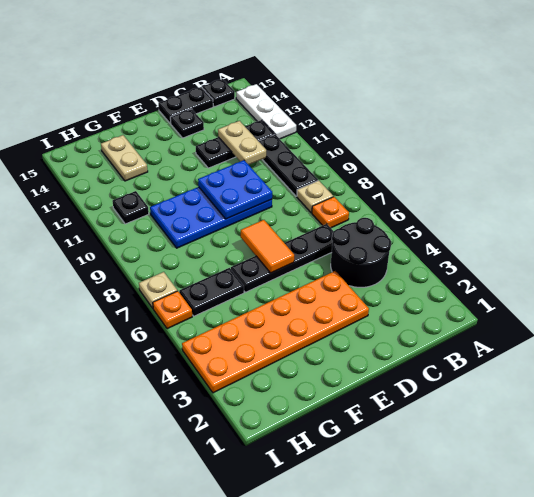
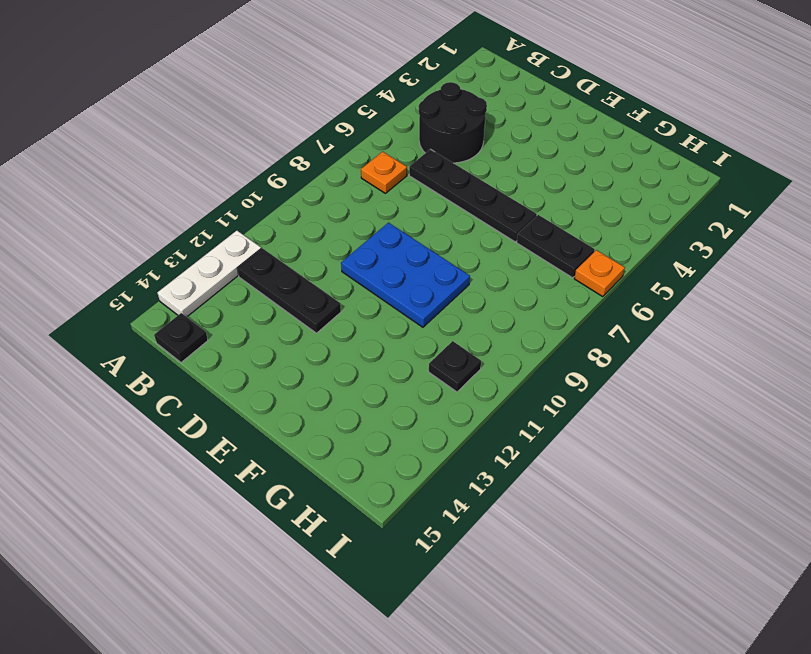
blue plate D9:F10 level 1 -> blue plate D9:G10 level 1
none -> tan plate B8 level 1
none -> black plate B9:B11 level 1
none -> black plate C15:D15 level 1

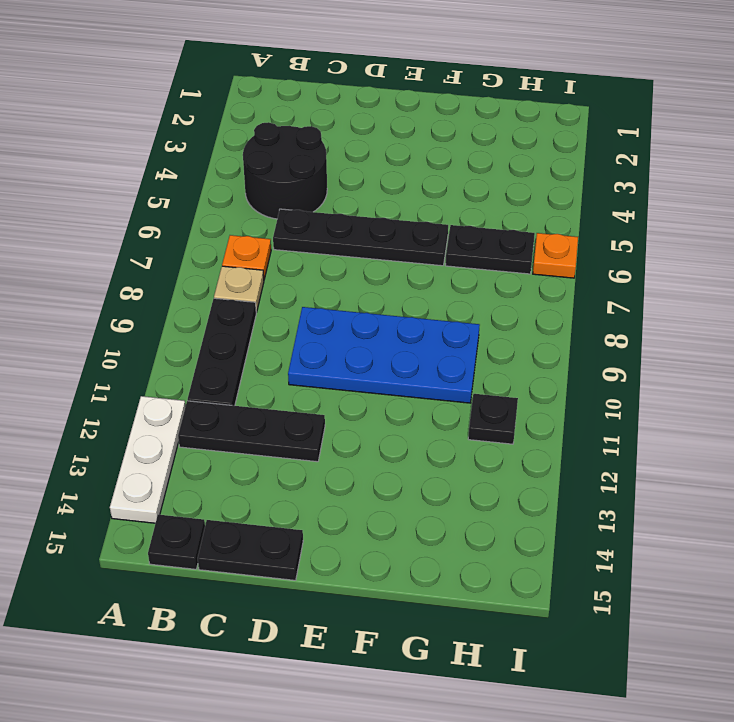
none -> orange plate D3:I4 level 1
none -> black plate D14 level 1
none -> tan plate G13:G14 level 1

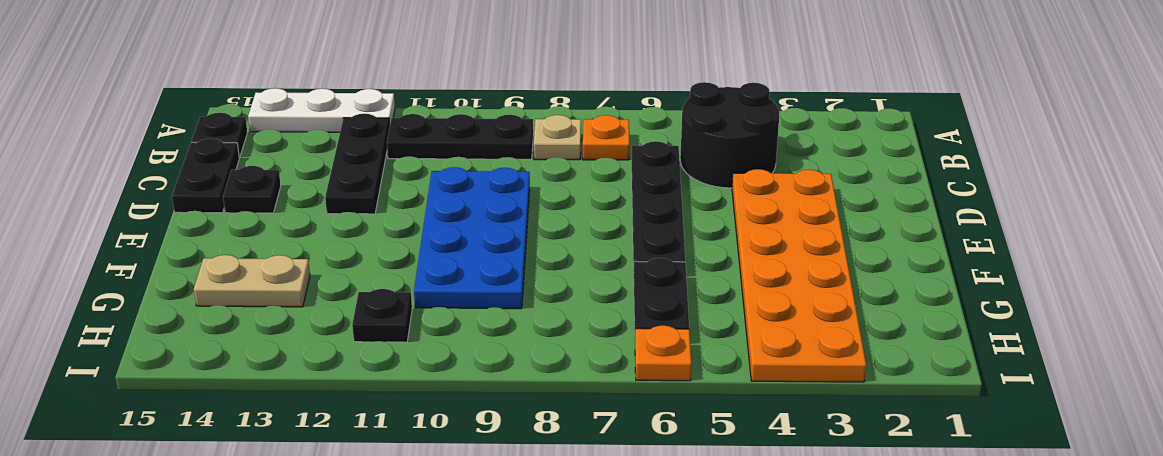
none -> tan plate I7 level 1
none -> tan plate C11:C12 level 2
none -> blue plate D9:E10 level 2

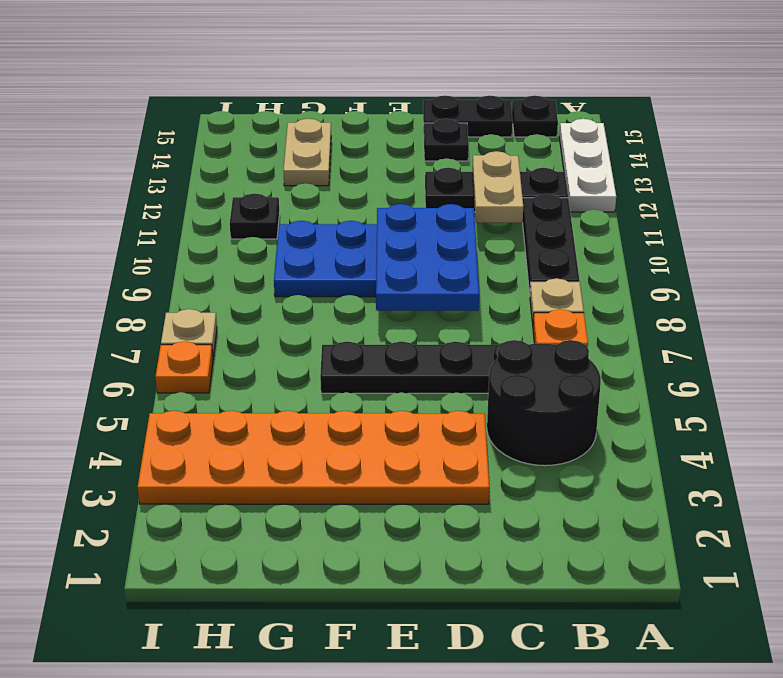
blue plate D8:E10 level 2 -> blue plate D9:E10 level 2
none -> black plate G6:H6 level 1
none -> orange tile E6:E7 level 2

